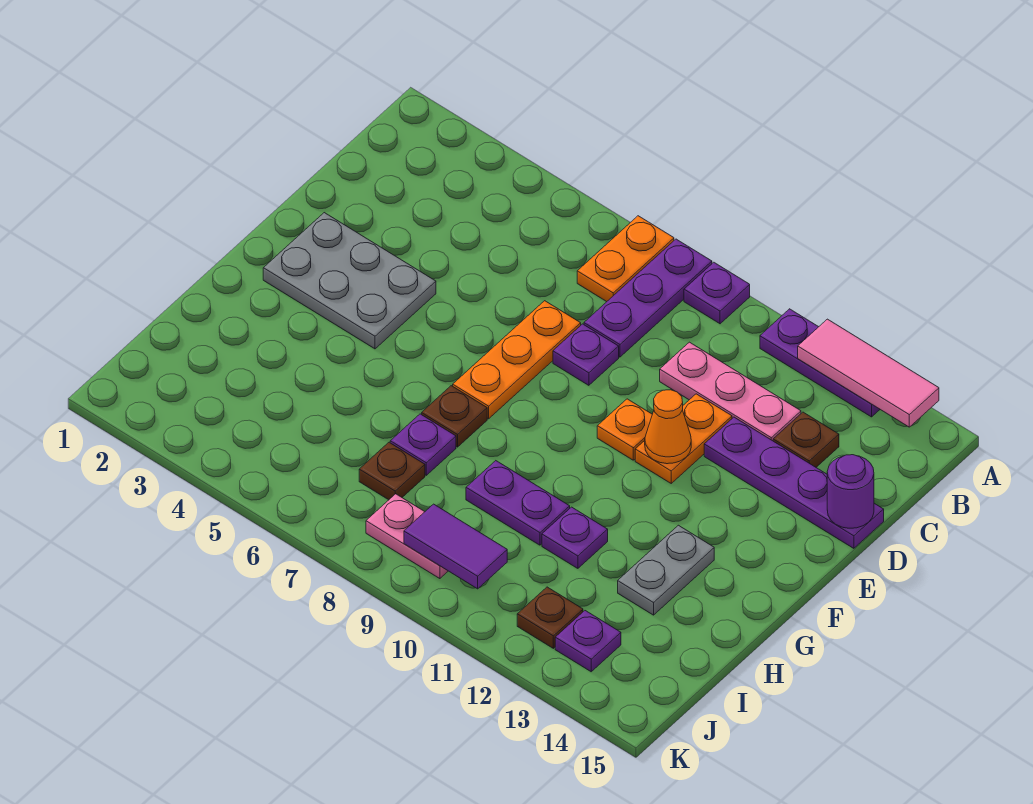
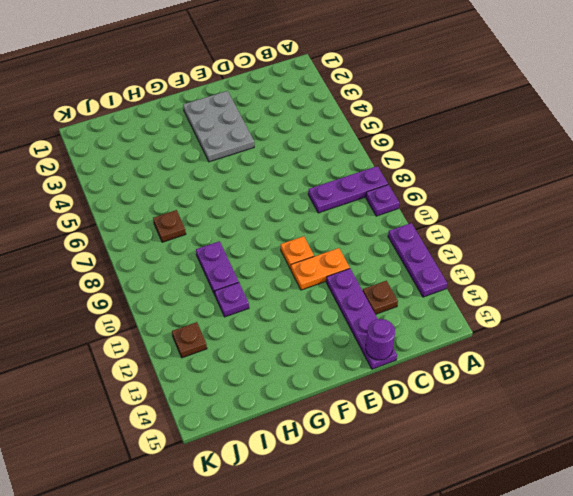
none -> orange plate A7:B7 level 1
none -> pink plate C10:C12 level 1
none -> orange plate D7:F7 level 1

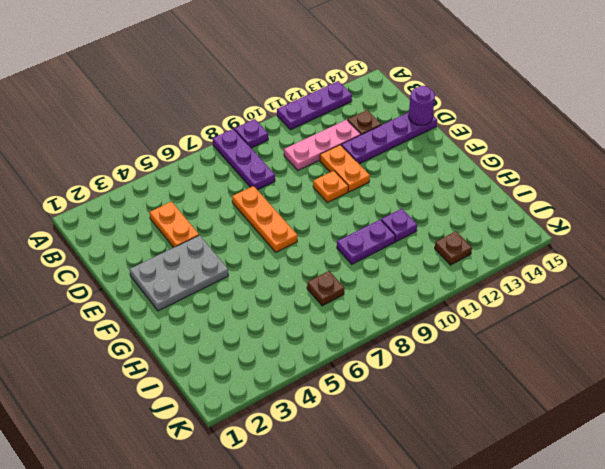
orange plate C4:D4 level 1 -> orange plate A7:B7 level 1
none -> purple plate D8 level 1
none -> brown plate G7 level 1
none -> grey plate G13:H13 level 1

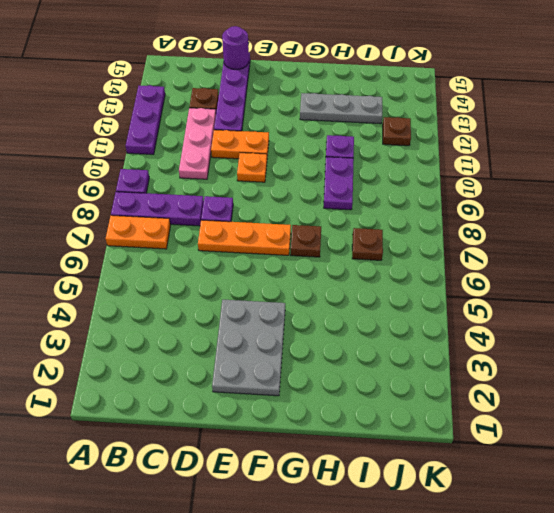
grey plate G13:I13 level 1 -> grey plate G13:H13 level 1
none -> purple plate H7 level 1
none -> pink plate J8:J9 level 1
none -> purple plate J13 level 1

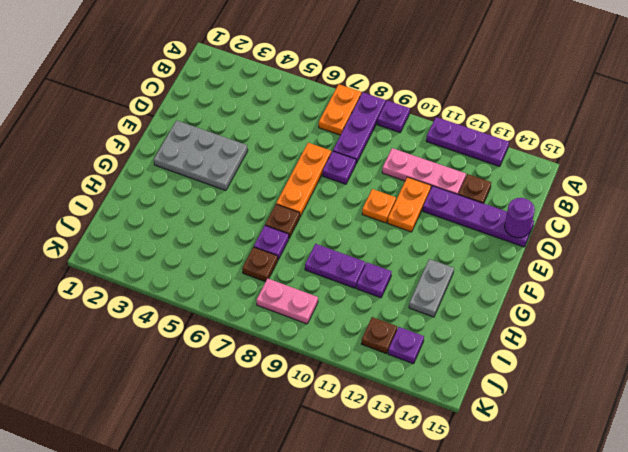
none -> pink tile A12:A14 level 2
none -> orange cone E11 level 2
none -> purple tile J9:J10 level 2

